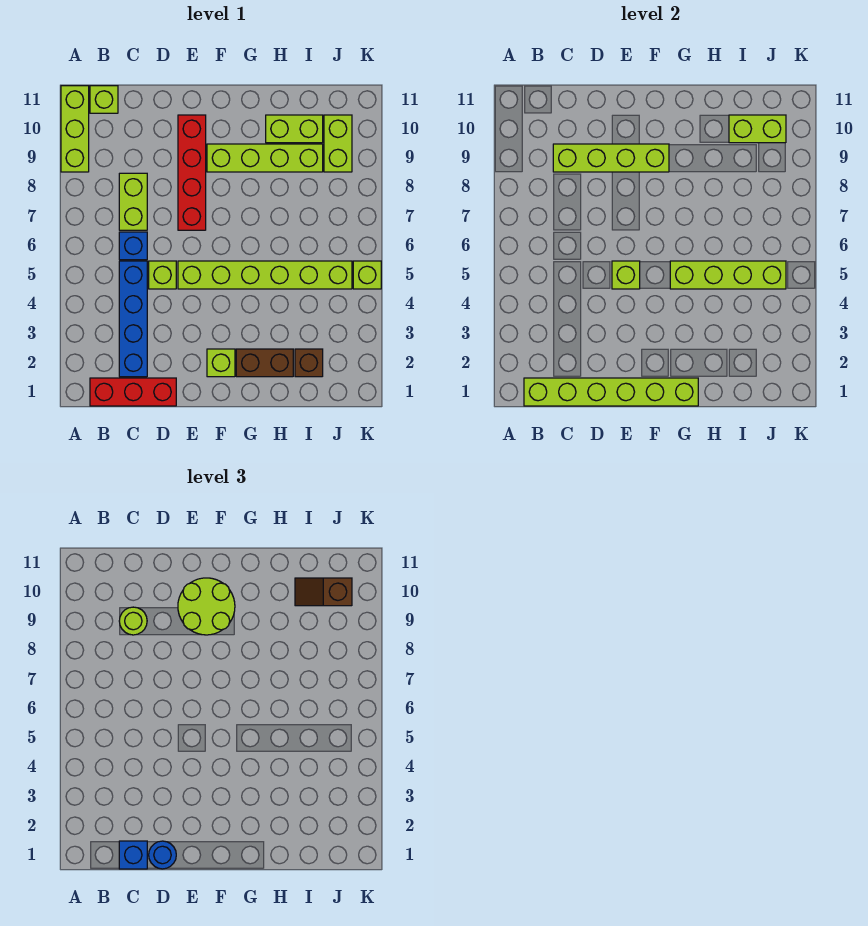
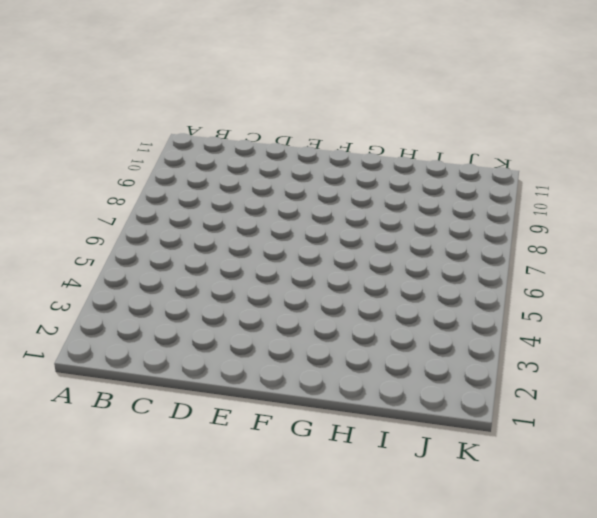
none -> lime brick A9:A11 level 1
none -> red brick B1:D1 level 1
none -> lime brick B11 level 1

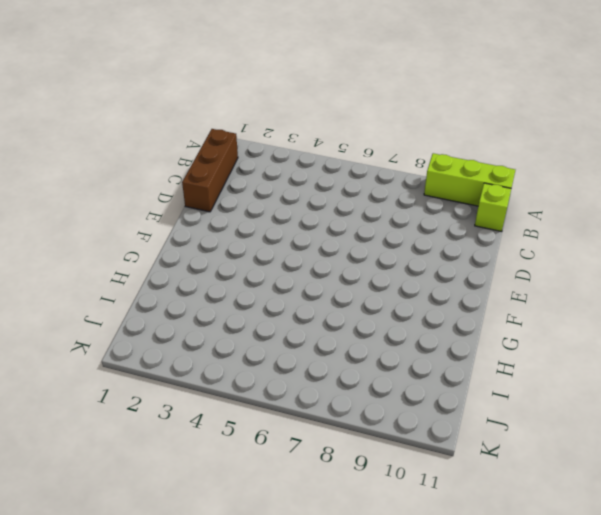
brown brick B1:D1 level 1 -> red brick B1:D1 level 1
none -> blue brick C2:C5 level 1
none -> blue brick C6 level 1
none -> lime brick C7:C8 level 1

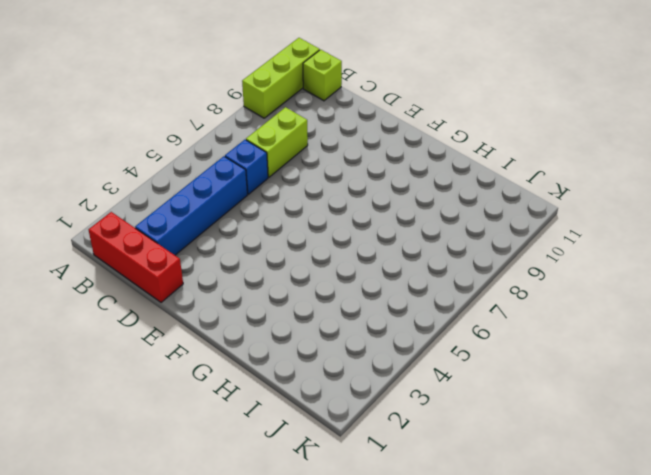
none -> lime brick D5 level 1
none -> lime brick E5:J5 level 1
none -> red brick E7:E10 level 1

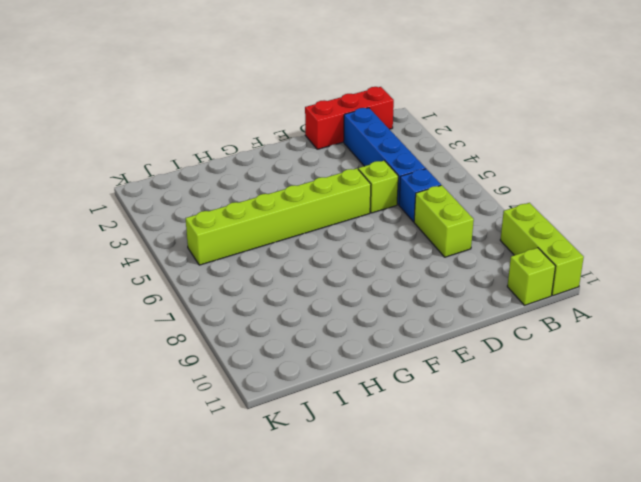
none -> red brick E7:E10 level 1
none -> lime brick F2 level 1
none -> lime brick F9:I9 level 1

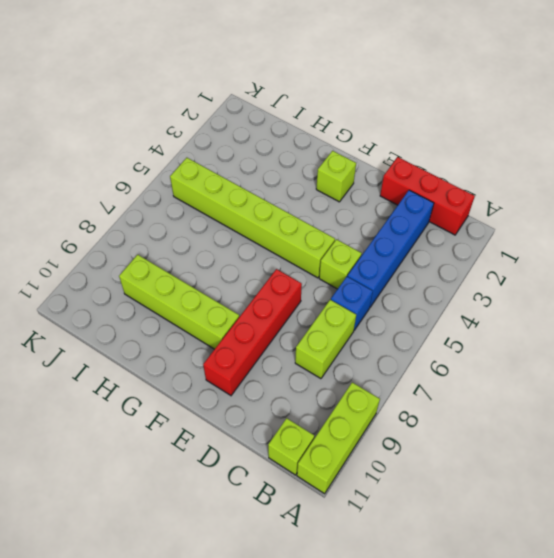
none -> brown brick G2:H2 level 1
none -> lime brick H10:I10 level 1
none -> brown brick I2 level 1

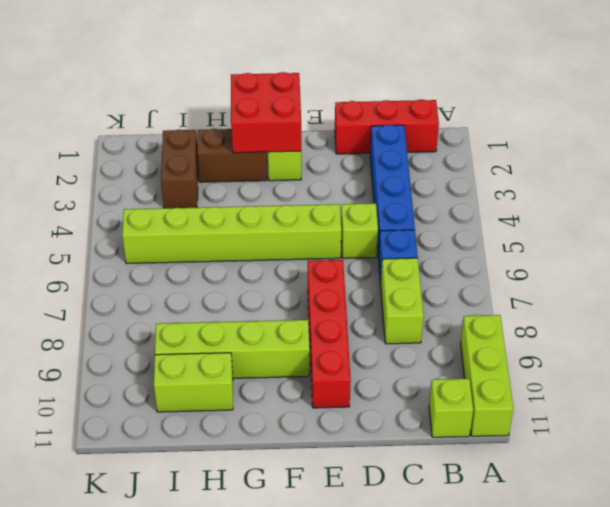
red brick F1:G2 level 2 -> lime brick B1:G1 level 2
brown brick I2:I3 level 1 -> brown brick I2 level 1
none -> lime brick J9:J10 level 1
none -> lime brick K5 level 1
none -> lime brick C9:F9 level 2

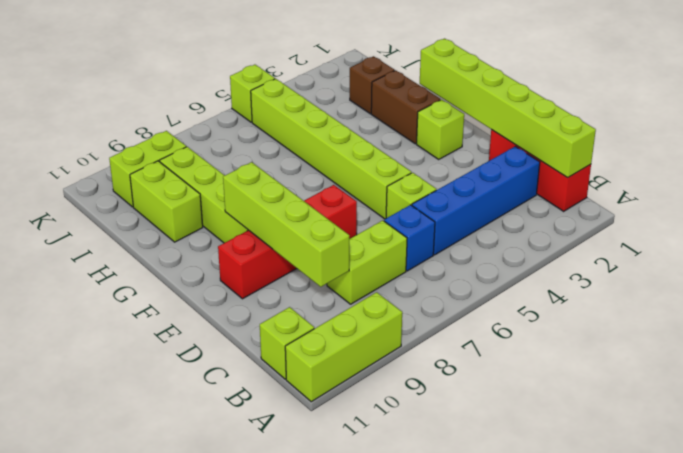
none -> lime brick E5 level 2
none -> lime brick G5:J5 level 2
none -> lime brick I10:J10 level 2

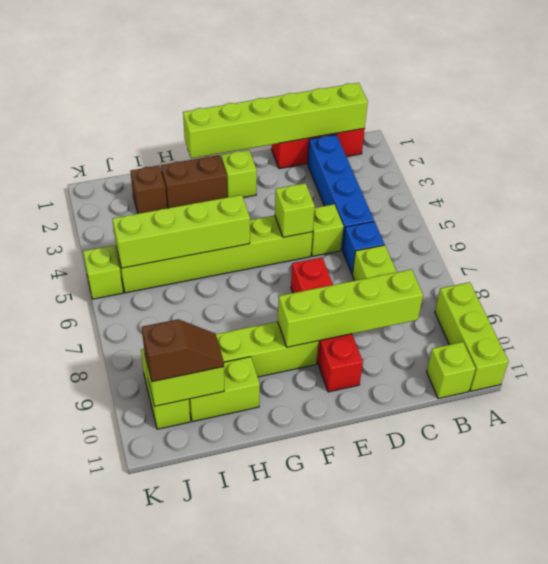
none -> blue brick C1 level 3
none -> lime round brick C9 level 3
none -> blue round brick D1 level 3

